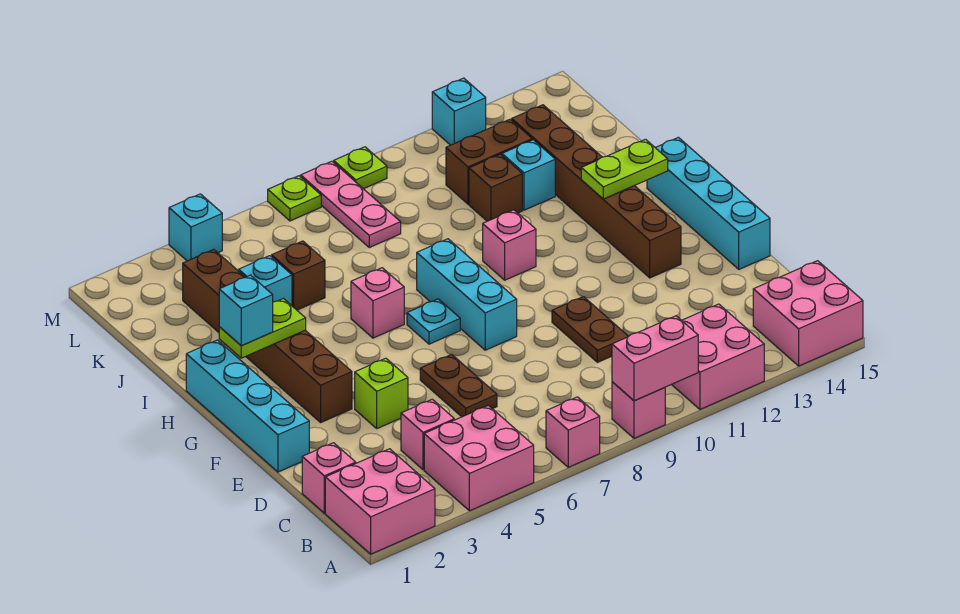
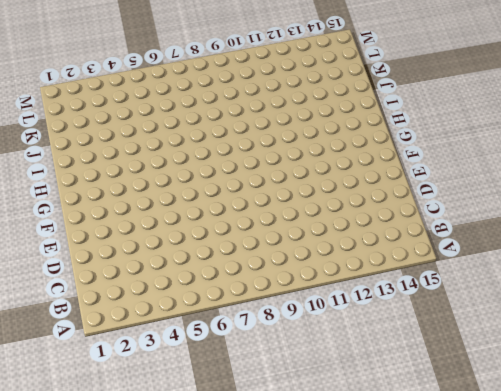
none -> pink brick A1:B2 level 1
none -> pink brick A4:B5 level 1
none -> pink brick A7 level 1
none -> pink brick A9 level 1

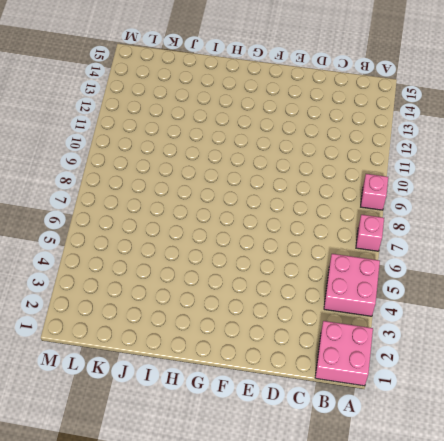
none -> pink brick A11:B12 level 1
none -> pink brick A14:B15 level 1
none -> pink brick C1 level 1
none -> pink brick C4 level 1

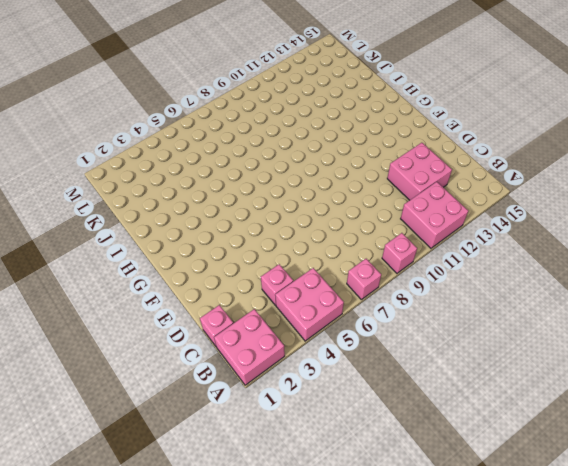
pink brick C12:D13 level 1 -> pink brick A14:B15 level 1
none -> brown plate D6:E6 level 1
none -> brown plate D10:E10 level 1
none -> cyan brick E1:H1 level 1
none -> lime brick E4 level 1

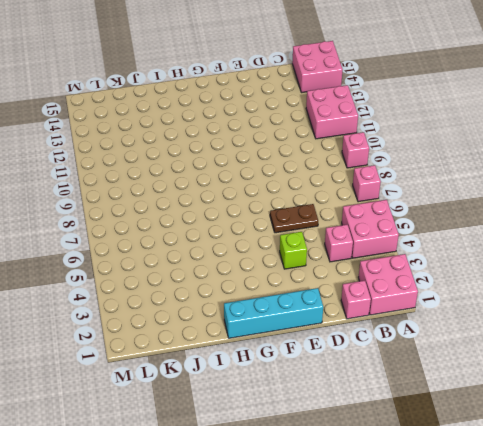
none -> brown plate D10:E10 level 1
none -> cyan brick E15:H15 level 1
none -> brown brick F3:K3 level 1
none -> cyan brick F8:H8 level 1

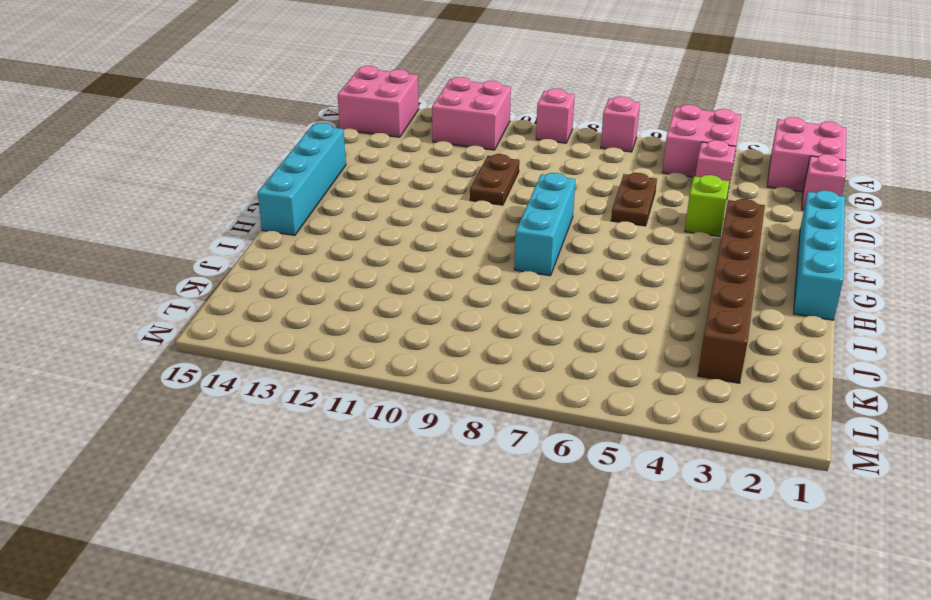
none -> brown brick F13:K13 level 1
none -> cyan plate G7 level 1
none -> pink brick H6 level 1
none -> pink brick H10 level 1

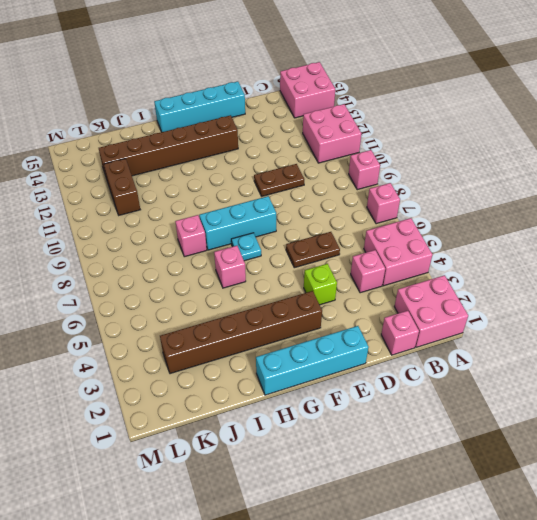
pink brick I8 level 1 -> pink brick H10 level 1
none -> cyan brick J4 level 1
none -> brown brick J5 level 1
none -> brown brick J11 level 1
none -> cyan brick J12 level 1

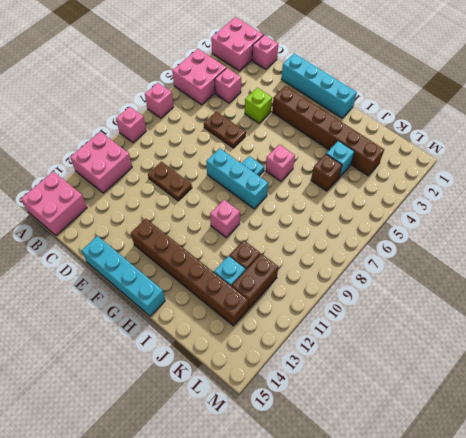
none -> pink plate K8:M8 level 1
none -> cyan brick M4 level 1
none -> lime plate M7 level 1
none -> lime plate M9 level 1

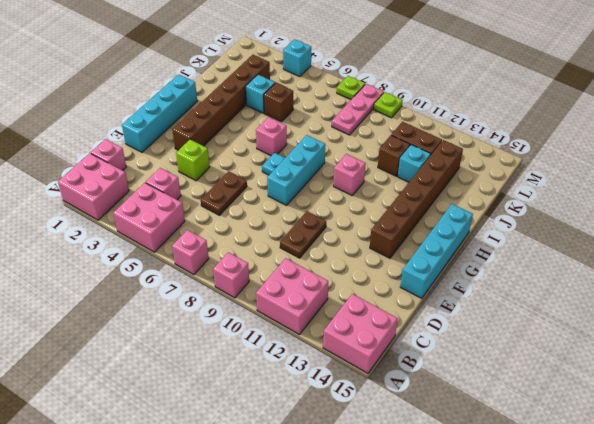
none -> cyan brick M12 level 1
none -> pink brick A9:A10 level 2
none -> lime plate H2:H3 level 2
none -> lime plate H13:H14 level 2

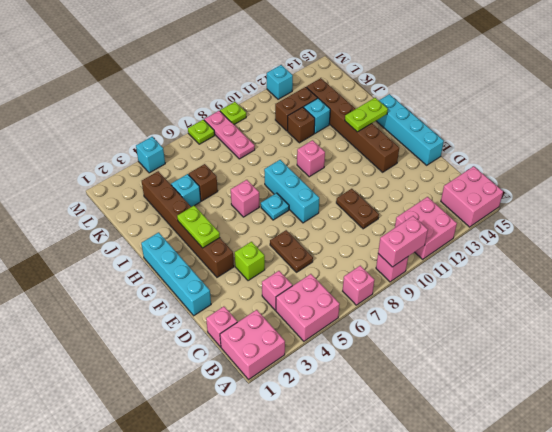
lime plate G3:H3 level 2 -> lime plate H2:H3 level 2
none -> cyan brick H2 level 3

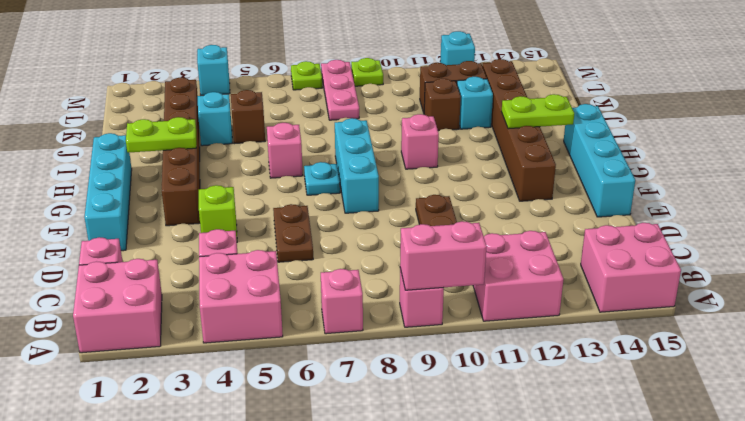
none -> cyan brick H2 level 3

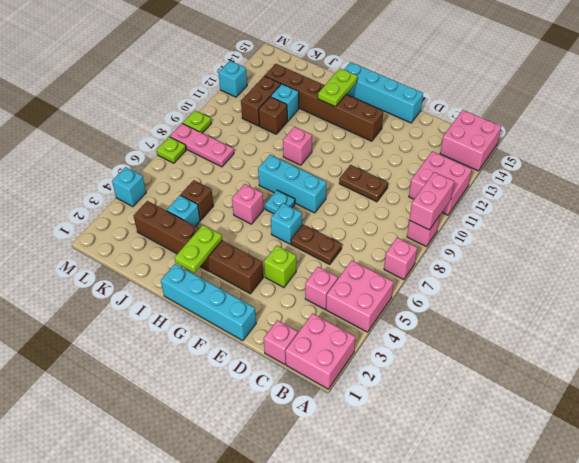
cyan brick F6 level 1 -> cyan brick H2 level 3

